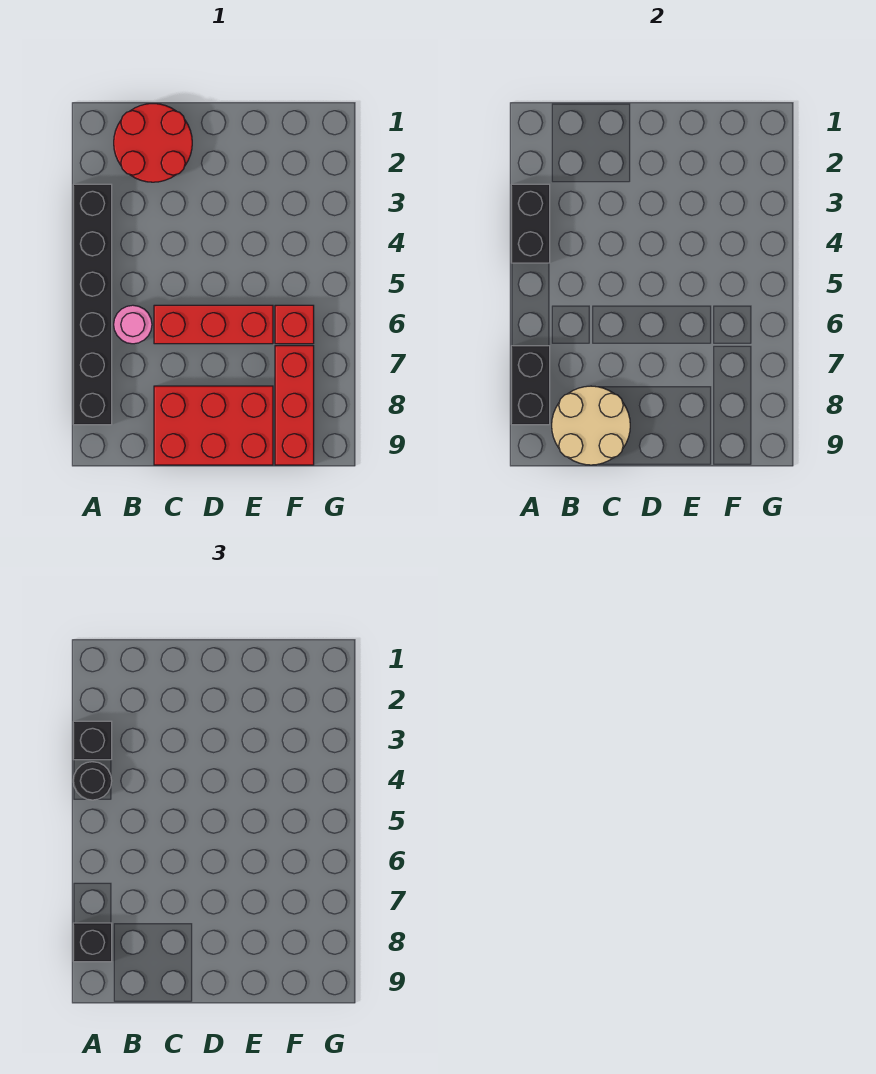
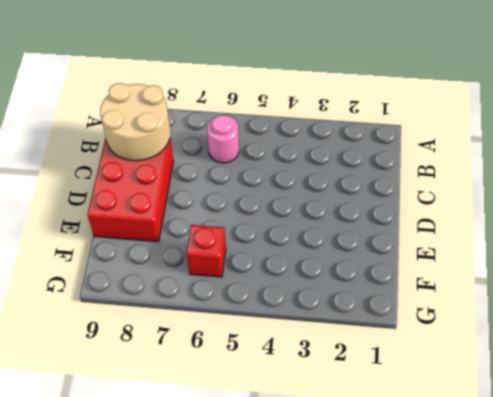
none -> black brick A3:A8 level 1
none -> red round brick B1:C2 level 1
none -> red brick C6:E6 level 1

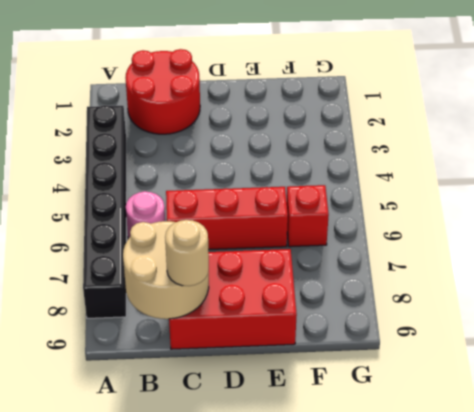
tan round brick C9 level 3 -> none
none -> red brick F7:F9 level 1
none -> black brick A3:A4 level 2
none -> black brick A7:A8 level 2

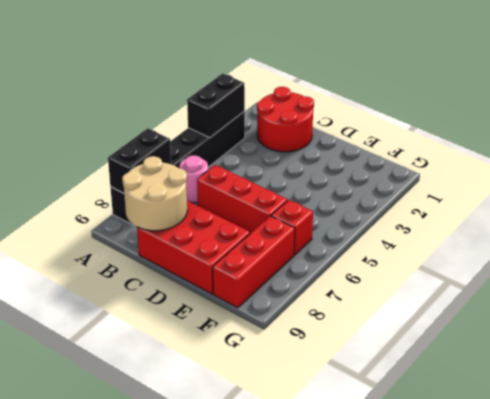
none -> black brick A3 level 3
none -> black round brick A4 level 3
none -> black brick A8 level 3

